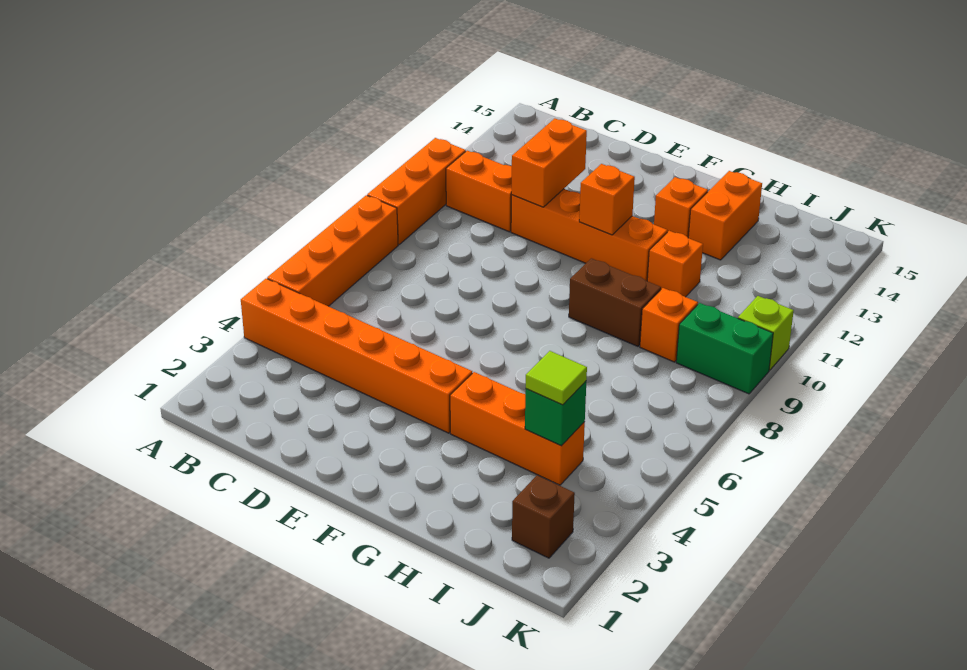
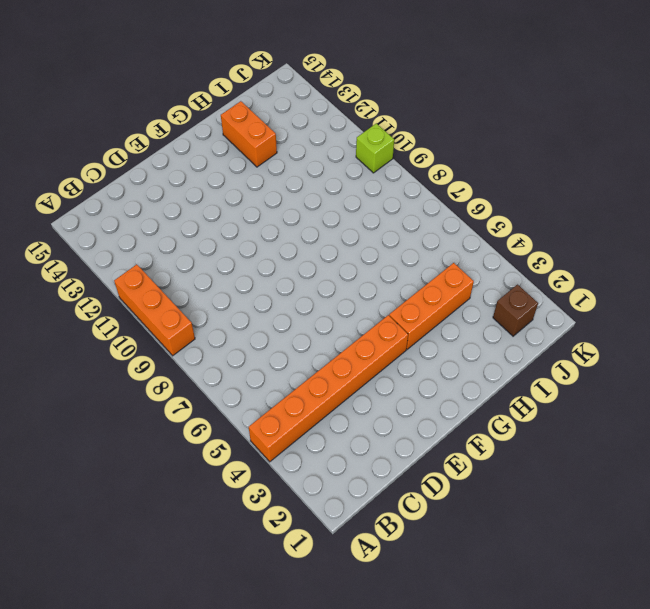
none -> orange brick A5:A8 level 1
none -> orange brick B11:C11 level 1
none -> orange brick D11:G11 level 1

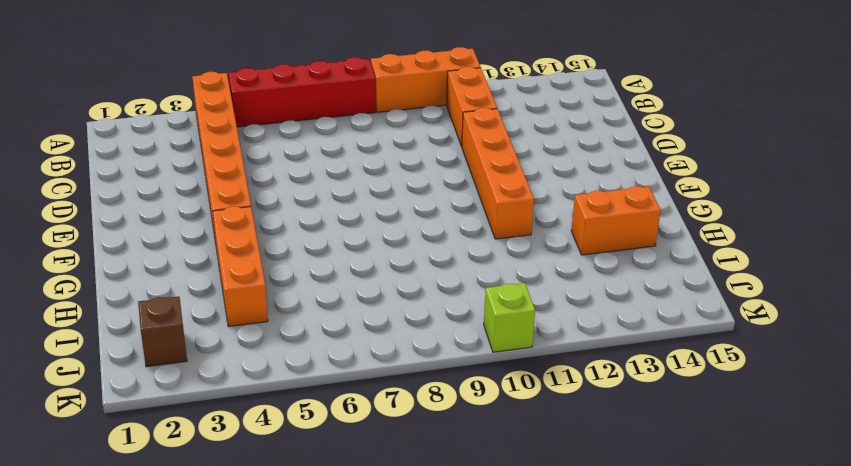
red brick A5:A8 level 1 -> orange brick A5:A8 level 1
none -> brown brick G9:H9 level 1
none -> orange brick G13 level 1
none -> orange brick H11 level 1

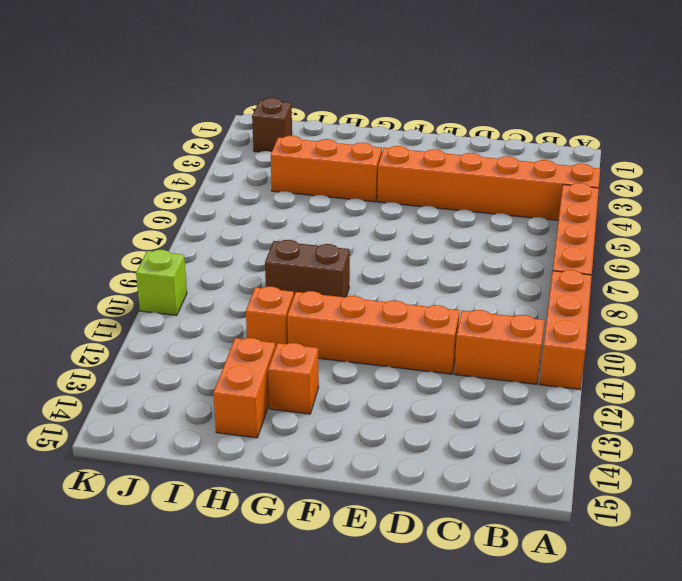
none -> orange brick I9 level 1
none -> green brick J9:K9 level 1
none -> orange brick D11:D12 level 2

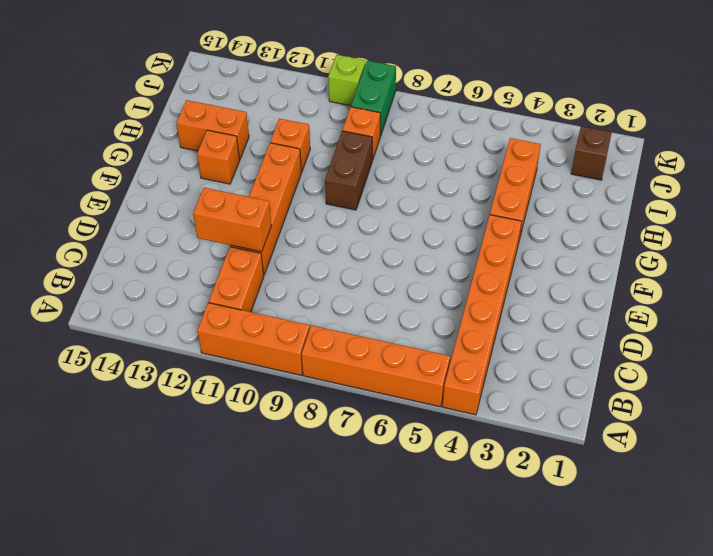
none -> orange brick F11 level 2
none -> green brick I4 level 2
none -> lime tile I4 level 3

